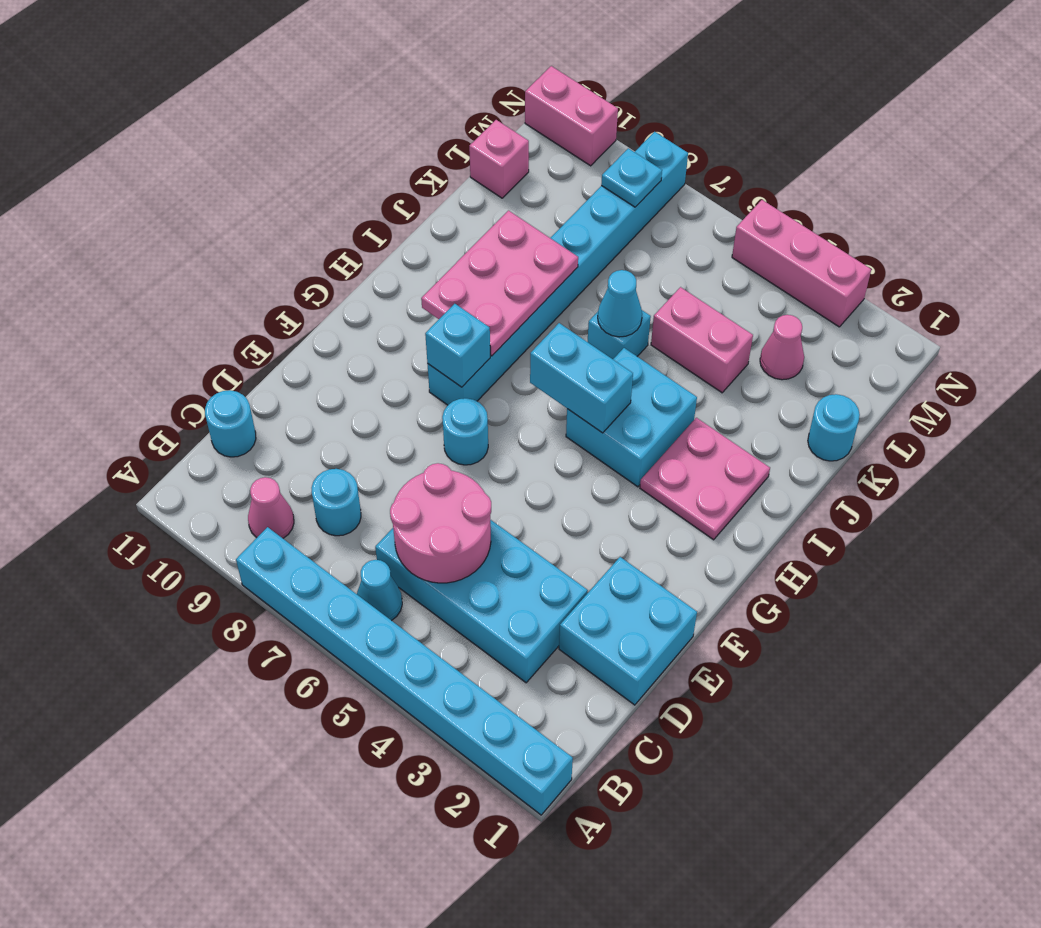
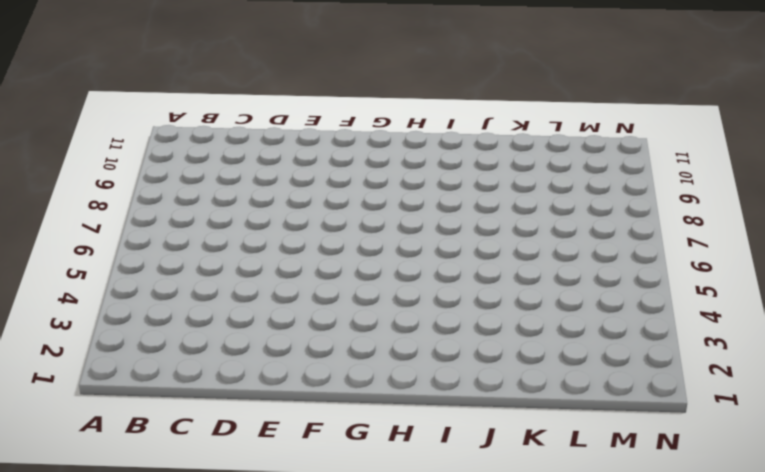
none -> cyan brick A1:A8 level 1
none -> cyan cone B6 level 1
none -> pink cone B9 level 1

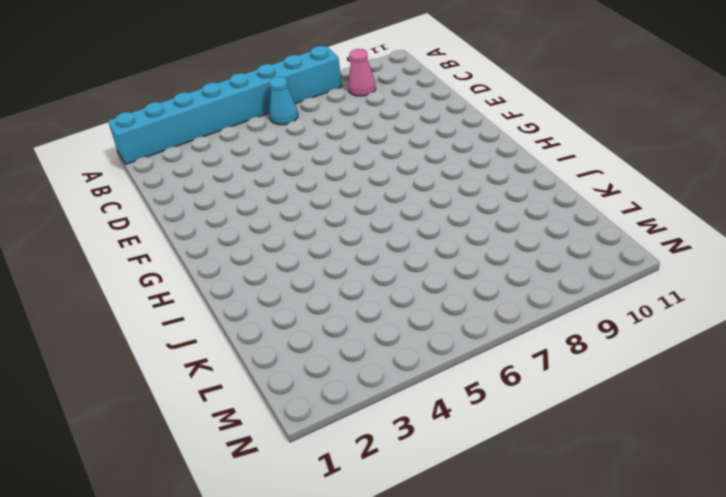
none -> cyan brick C3:D6 level 1
none -> cyan round brick C8 level 1
none -> cyan round brick C11 level 1

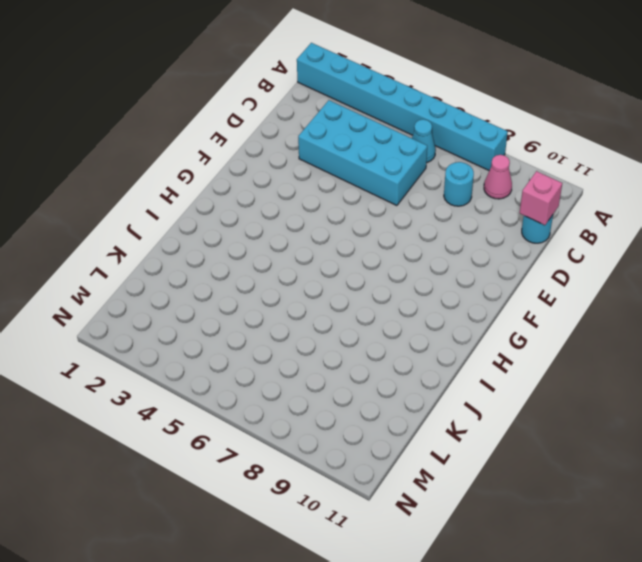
pink brick C11 level 2 -> pink brick L11 level 1
none -> cyan brick D1:E2 level 1
none -> cyan round brick F7 level 1
none -> cyan brick G8:N8 level 1

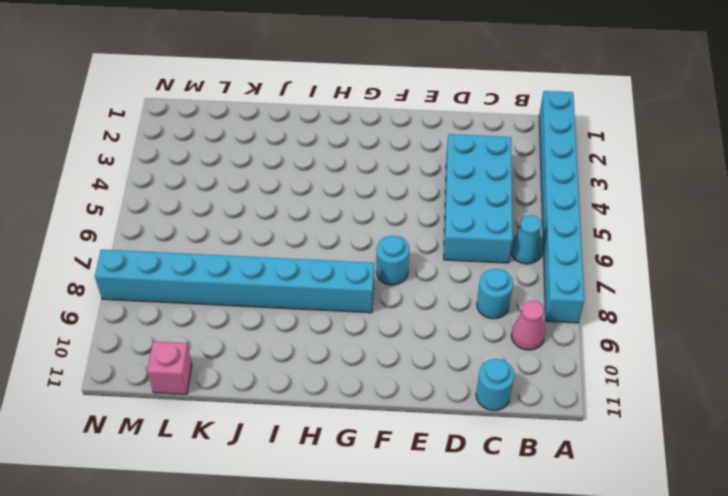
none -> cyan brick D1:E2 level 1
none -> pink plate H2:I3 level 1
none -> cyan brick H4:I5 level 1

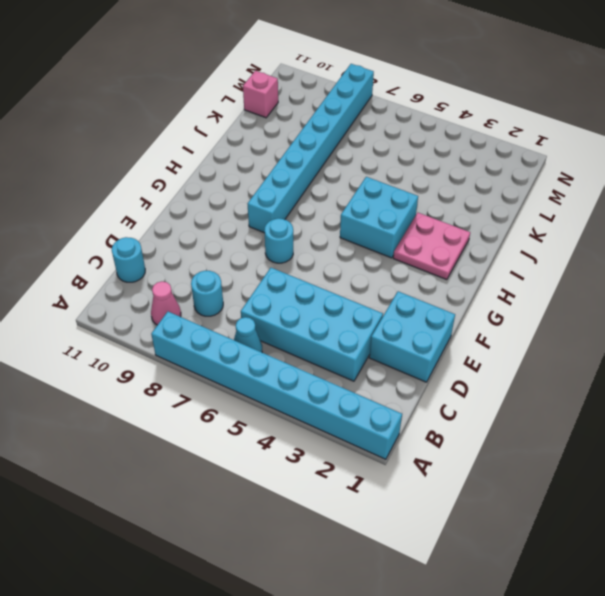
none -> cyan brick J6 level 1
none -> cyan round brick K1 level 1
none -> pink brick K4:K5 level 1

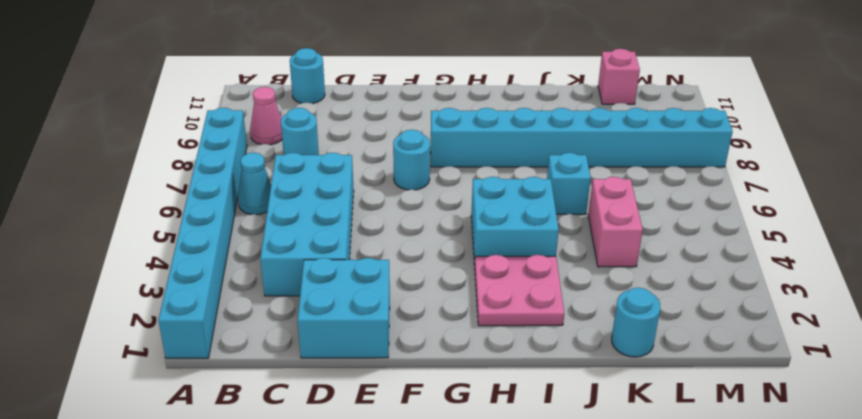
none -> pink cone L3 level 1
none -> pink brick N3:N5 level 1
none -> pink brick N10:N11 level 1

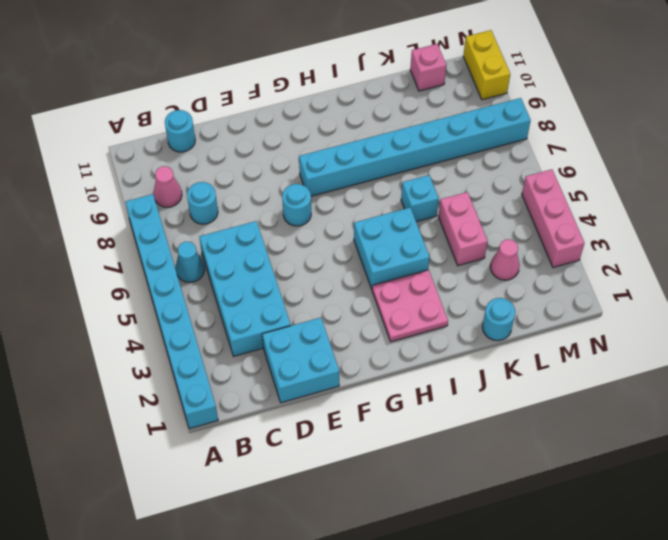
yellow brick N10:N11 level 1 -> pink brick N10:N11 level 1
none -> pink round brick C5:D6 level 2
none -> cyan brick G8 level 2
none -> cyan brick H5:H6 level 2

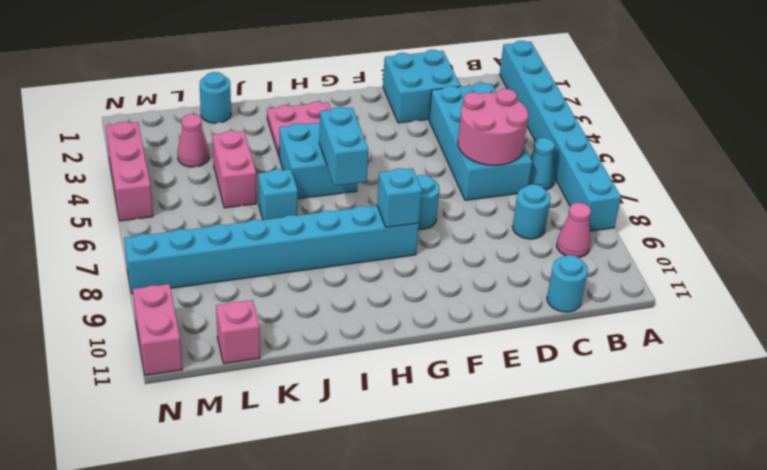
none -> pink plate H8:J9 level 2
none -> cyan cone J6 level 2
none -> cyan plate M8 level 2

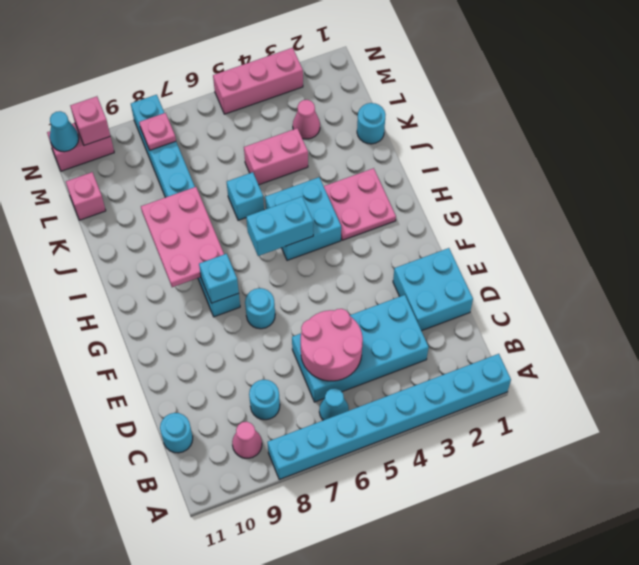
pink plate M8 level 2 -> cyan plate M8 level 2
pink brick N10 level 2 -> none
cyan cone N11 level 2 -> cyan cone J6 level 2

